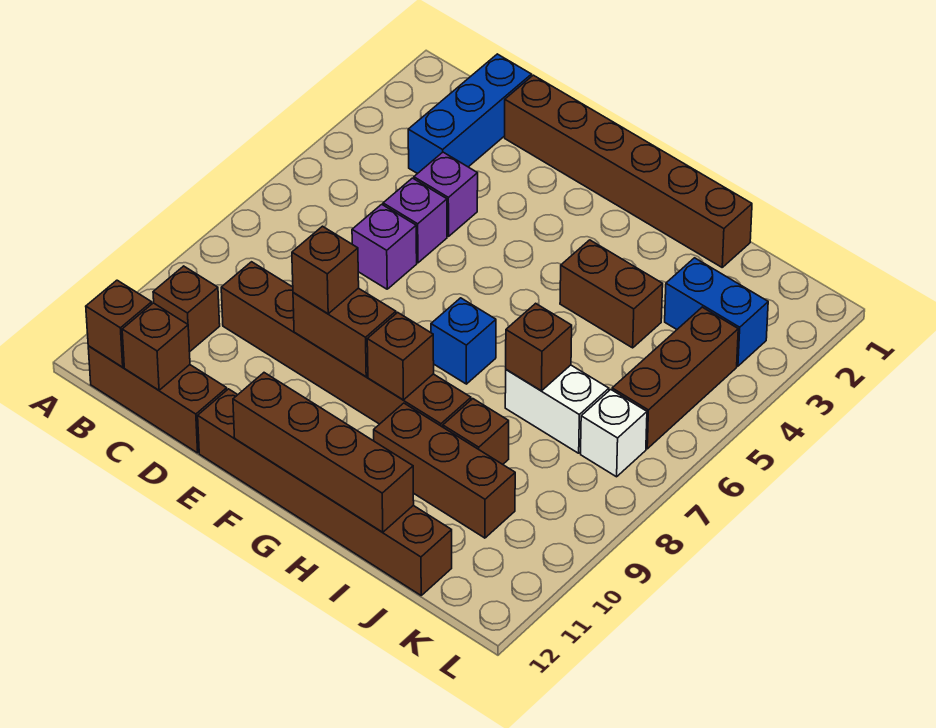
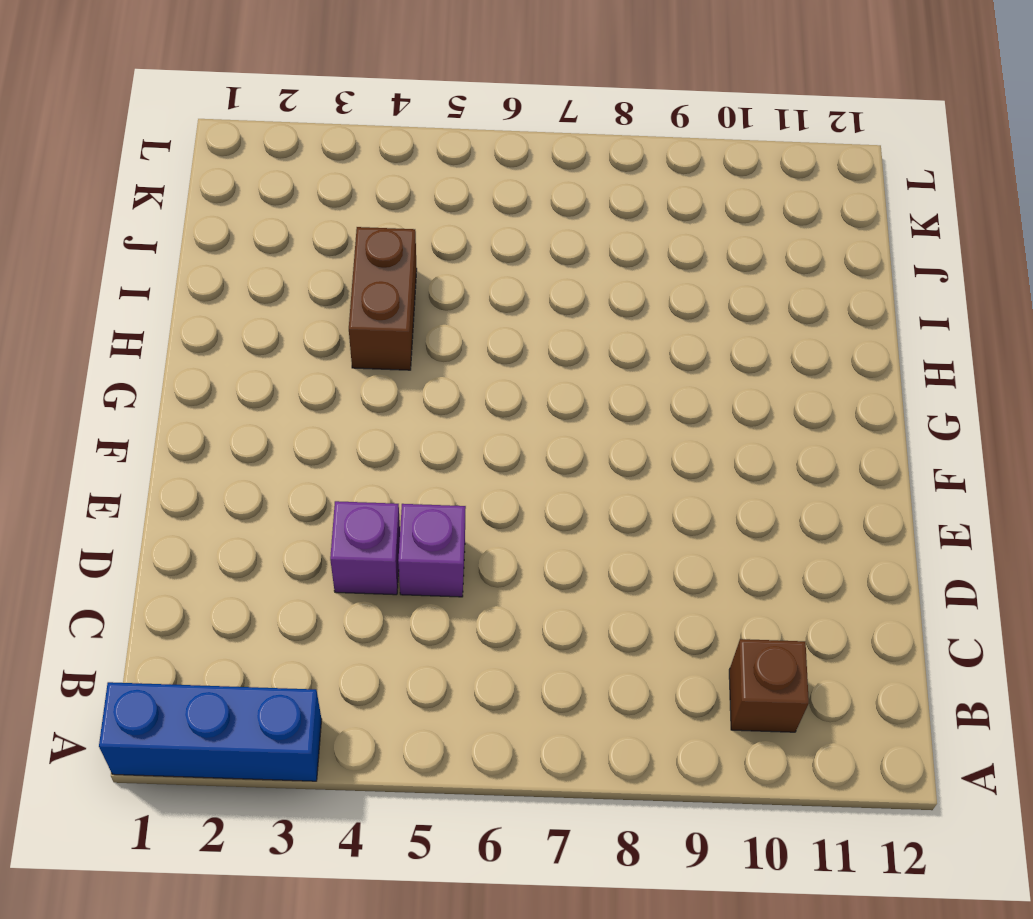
blue brick A1:A3 level 1 -> blue brick C1:C3 level 1
none -> brown brick B12:D12 level 1
none -> brown brick C9:H9 level 1
none -> brown brick D1:I1 level 1

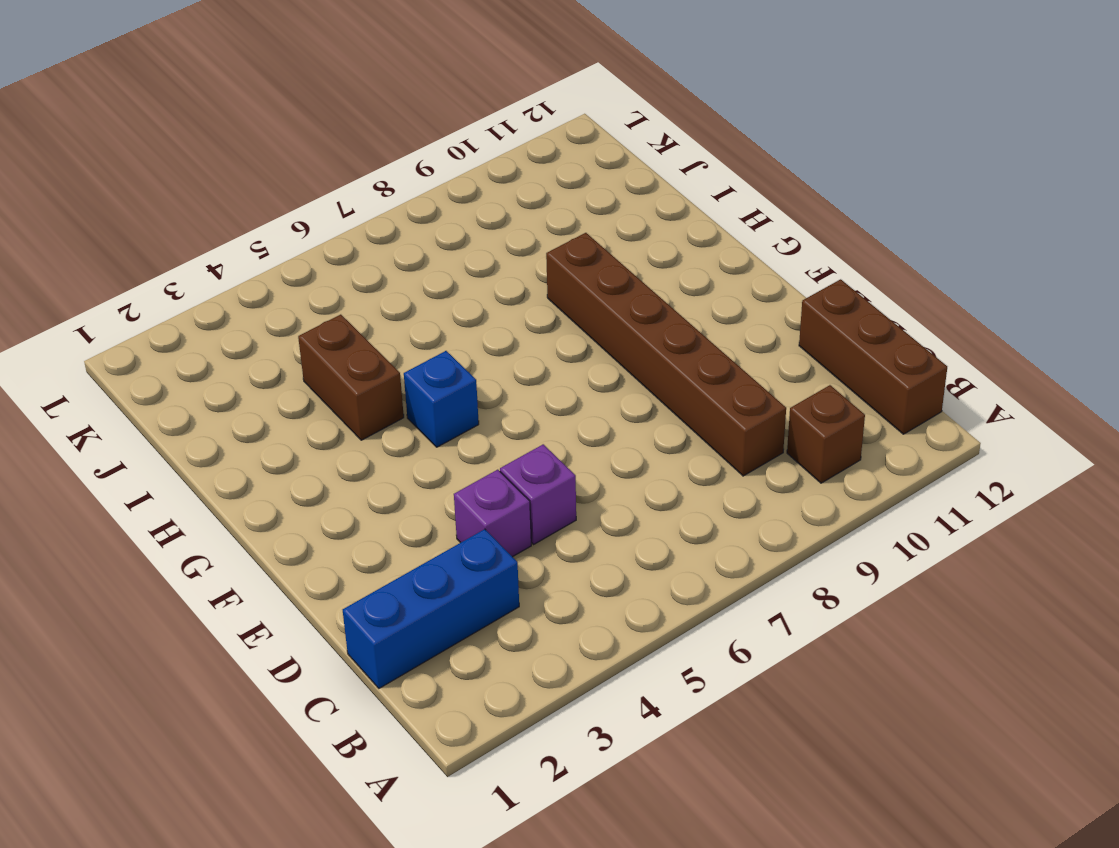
blue brick G5 level 1 -> blue brick G7 level 1
none -> brown brick D1:I1 level 1
none -> purple brick D6 level 1
none -> brown brick E12:J12 level 1

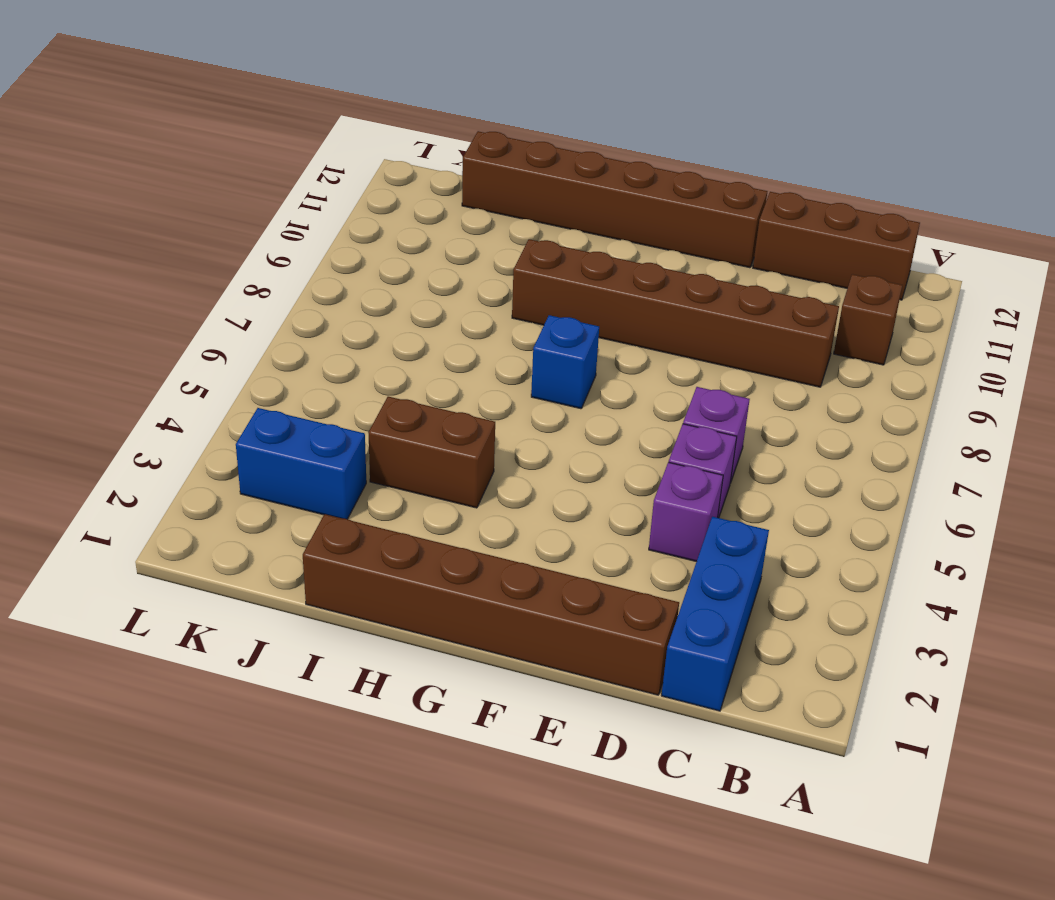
none -> brown brick H10:J10 level 1
none -> white brick I7:J7 level 1
none -> brown brick I9 level 1

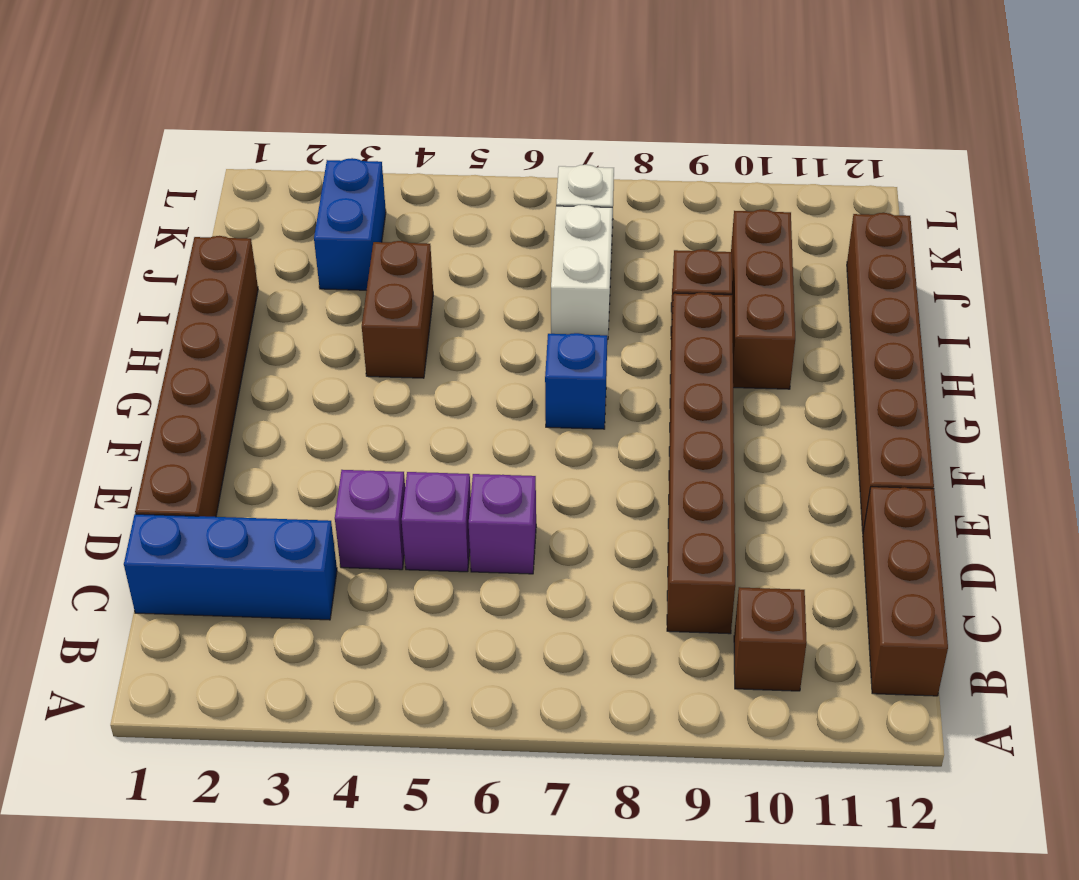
none -> brown brick K4:K6 level 1
none -> brown brick B12 level 2
none -> brown brick C12 level 2

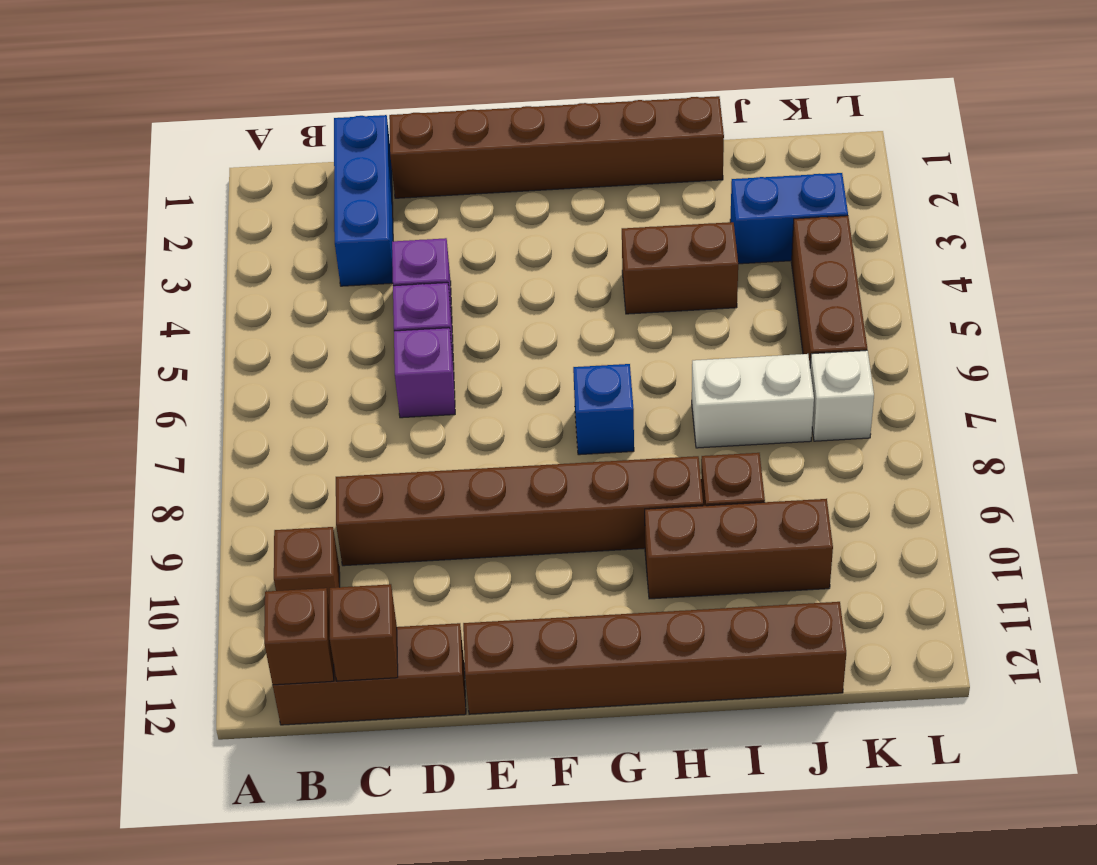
none -> brown brick E9:F9 level 2
none -> brown brick F12:I12 level 2
none -> brown brick G9 level 2

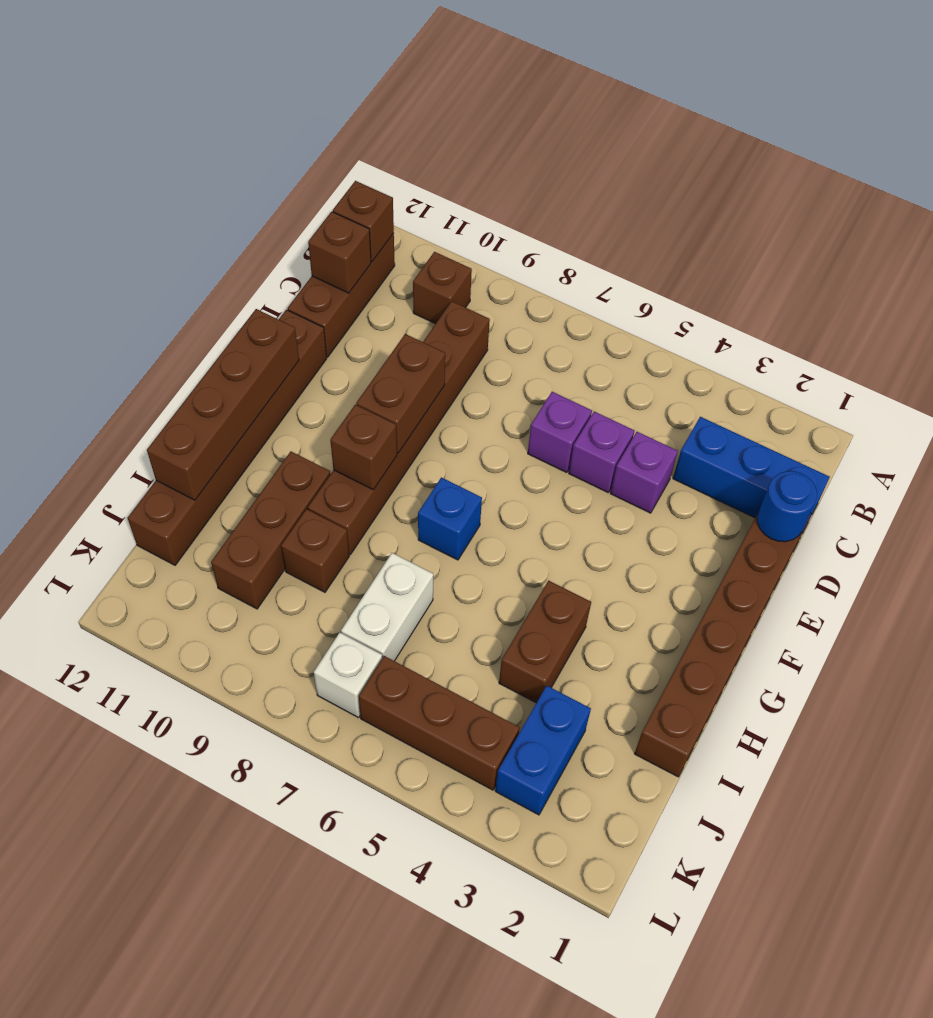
blue round brick D1 level 2 -> none
none -> brown brick I7 level 2
none -> brown brick E9 level 3

